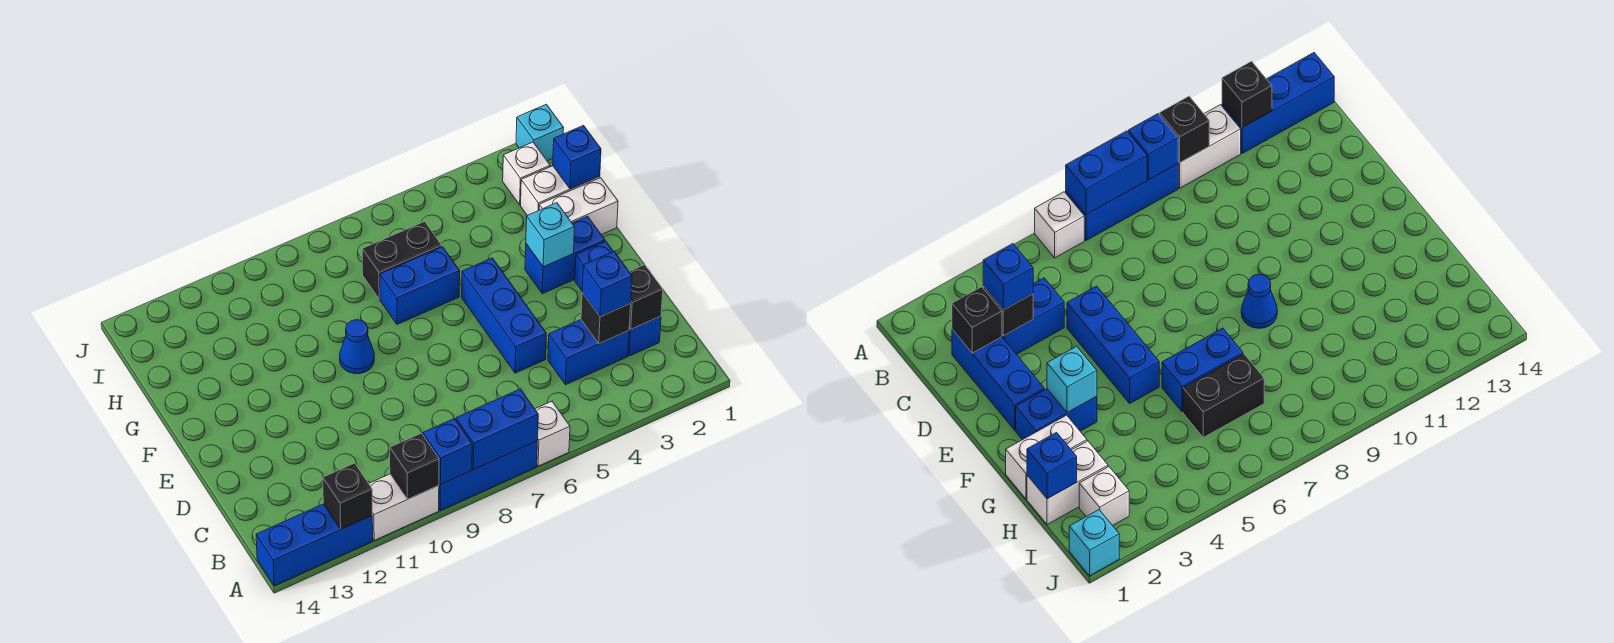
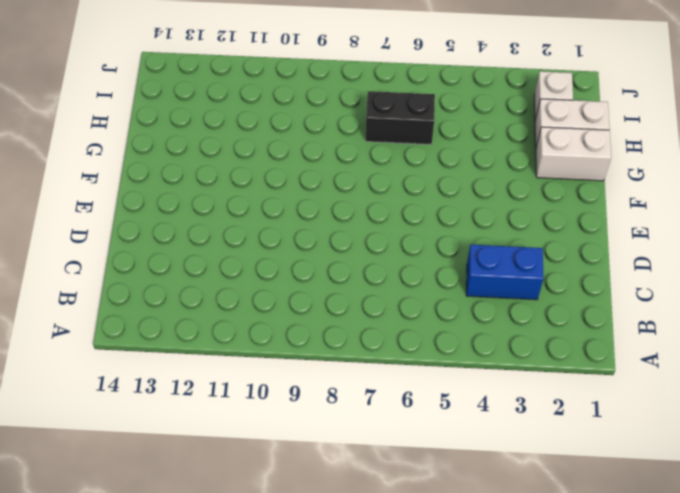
none -> white brick A6 level 1
none -> blue brick A7:A9 level 1
none -> white brick A10:A11 level 1

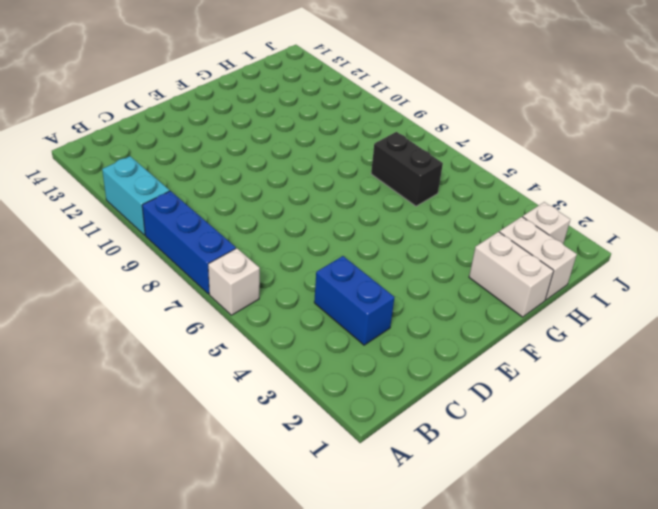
cyan brick A10:A11 level 1 -> white brick A10:A11 level 1
none -> blue brick A12:A14 level 1
none -> blue brick C2:E2 level 1
none -> blue brick D5:F5 level 1

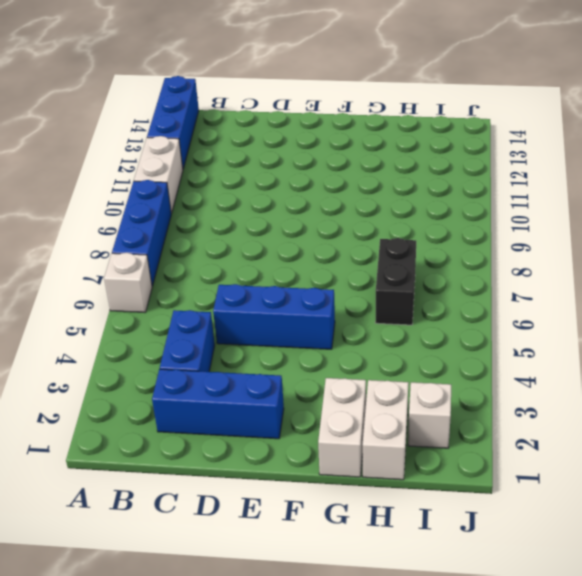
none -> blue brick F2:F3 level 1
none -> blue cone F9 level 1
none -> blue brick G6:G7 level 1

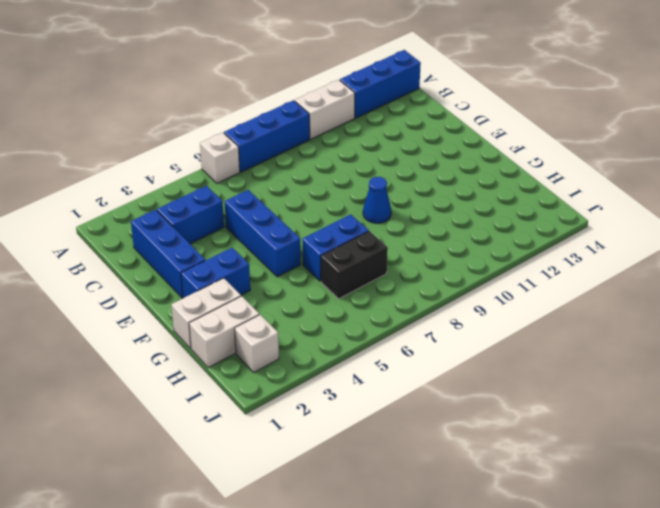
none -> cyan brick J1 level 1
none -> blue brick A7:A8 level 2
none -> blue brick A9 level 2

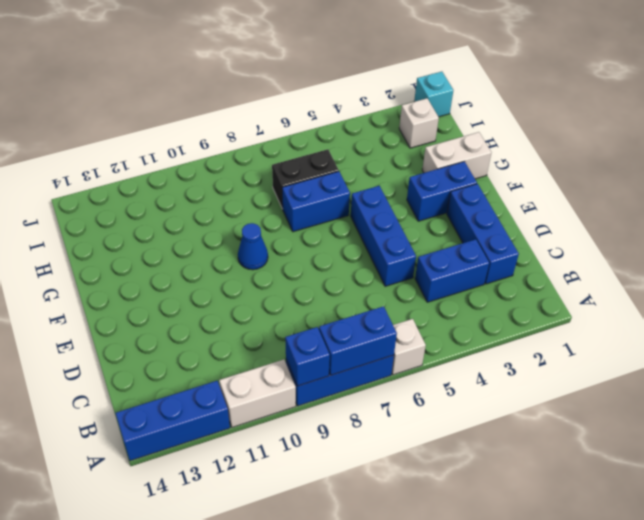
none -> white brick H1:H2 level 1
none -> black brick A10 level 2
none -> black brick A12 level 2

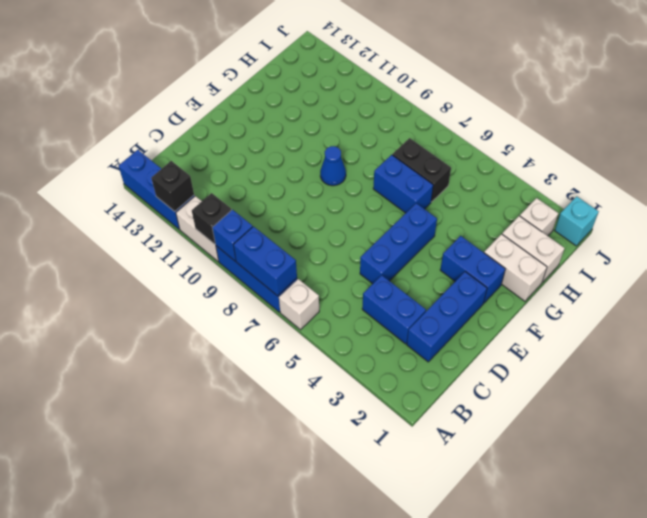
none -> black brick C2 level 2
none -> black brick C3 level 2
none -> cyan brick F3 level 2

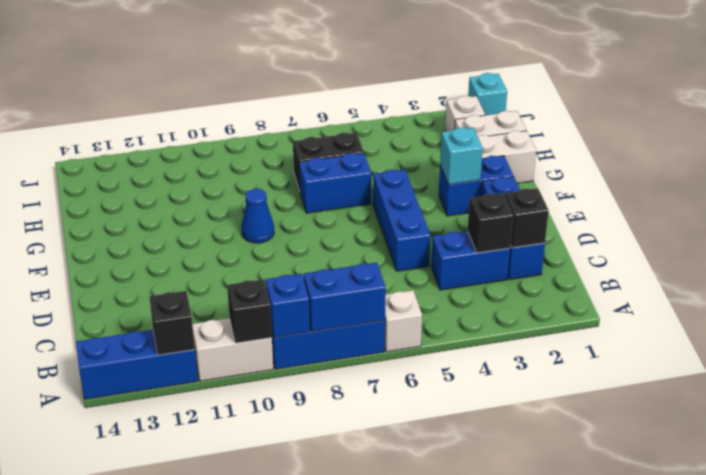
none -> blue brick H1 level 2
none -> blue brick C3 level 3

